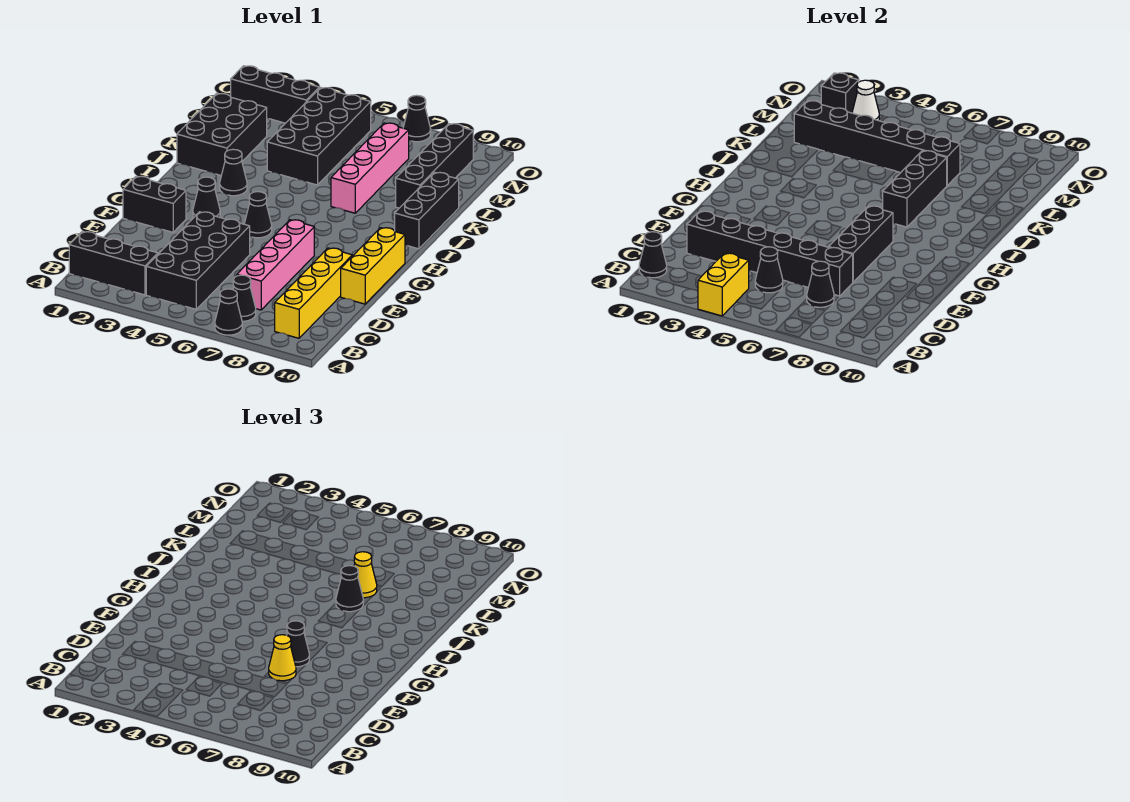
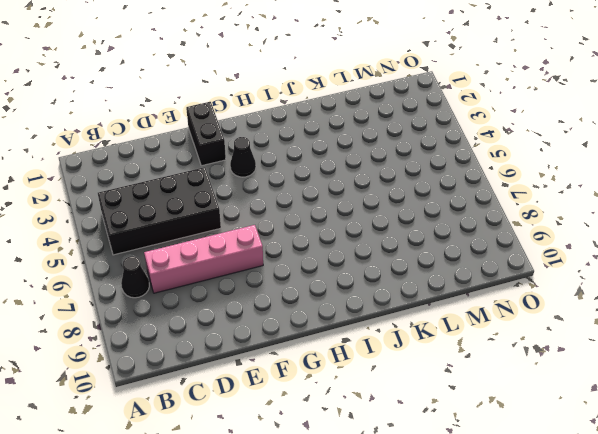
none -> black cone A7 level 1
none -> black brick B1:B3 level 1
none -> yellow brick B9:E9 level 1
none -> yellow brick E10:G10 level 1

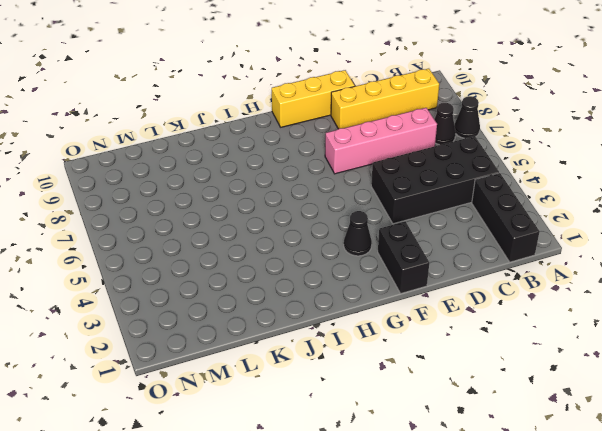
none -> black cone G5 level 1
none -> black cone I3 level 1
none -> black brick I10:K10 level 1
none -> black brick J1:L2 level 1

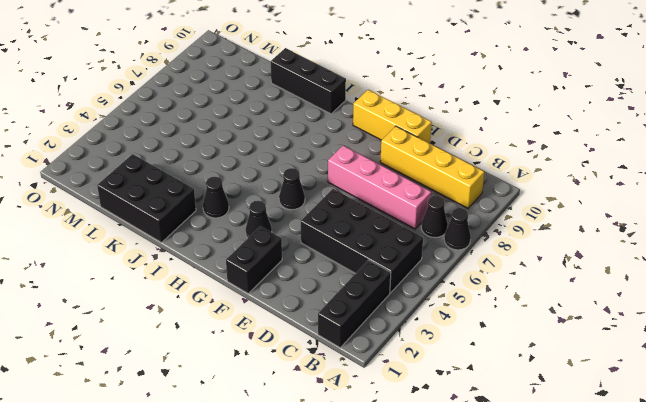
none -> pink brick J7:M7 level 1
none -> black brick K4:N5 level 1
none -> black brick K9:N9 level 1
none -> black brick N1:N3 level 1

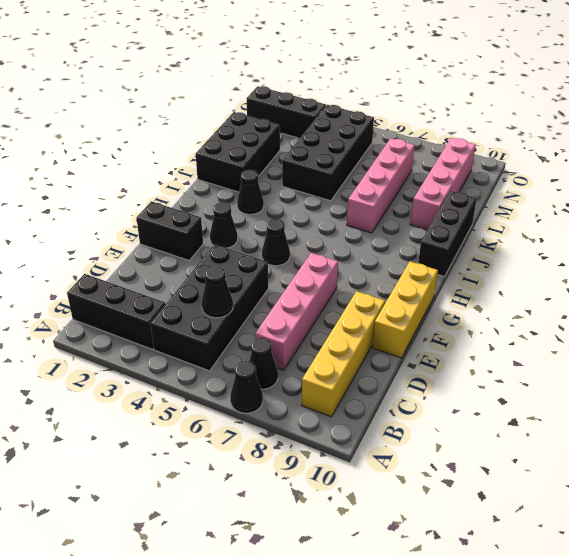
pink brick K9:N9 level 1 -> black brick K9:N9 level 1
none -> black cone O7 level 1
none -> yellow brick A4:B4 level 2
none -> black cone B1 level 2
none -> black cone C7 level 2

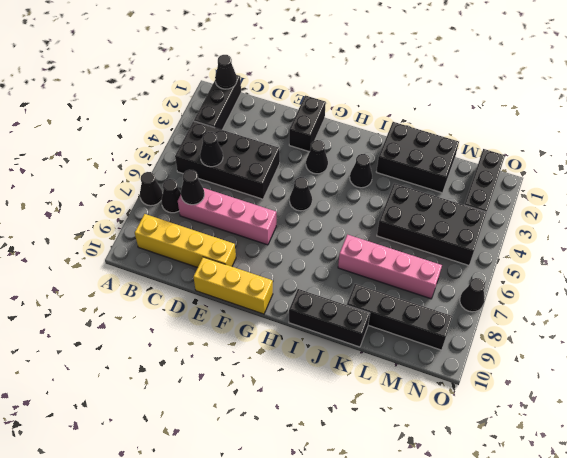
none -> yellow brick A4:B4 level 2
none -> black brick D2:D7 level 2
none -> black brick E7:G7 level 2
none -> black brick I7:K7 level 2

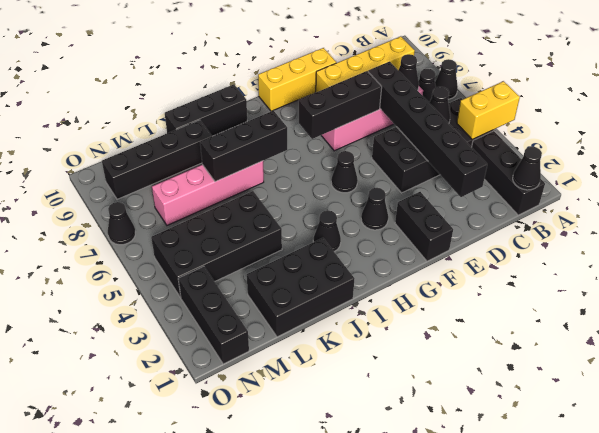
none -> black brick L2:L7 level 2
none -> black brick N2 level 2
none -> white cone N3 level 2
none -> yellow cone E7 level 3

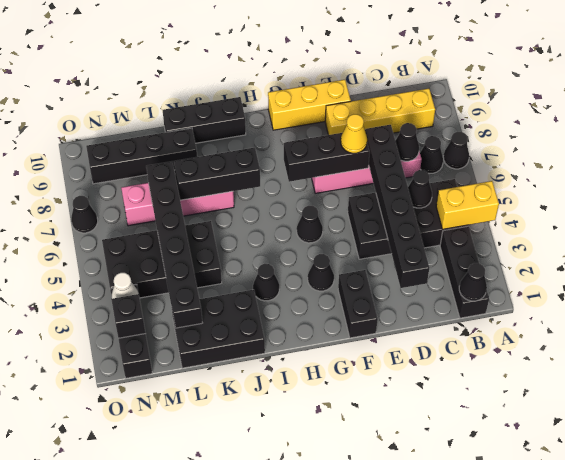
none -> black cone F7 level 3
none -> black cone J7 level 3
none -> yellow cone K7 level 3

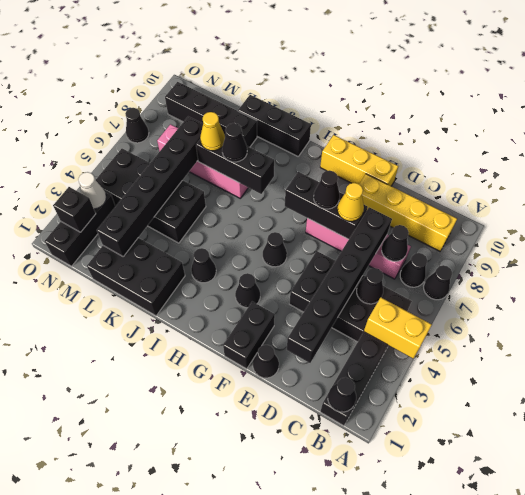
black cone E1 level 1 -> none

